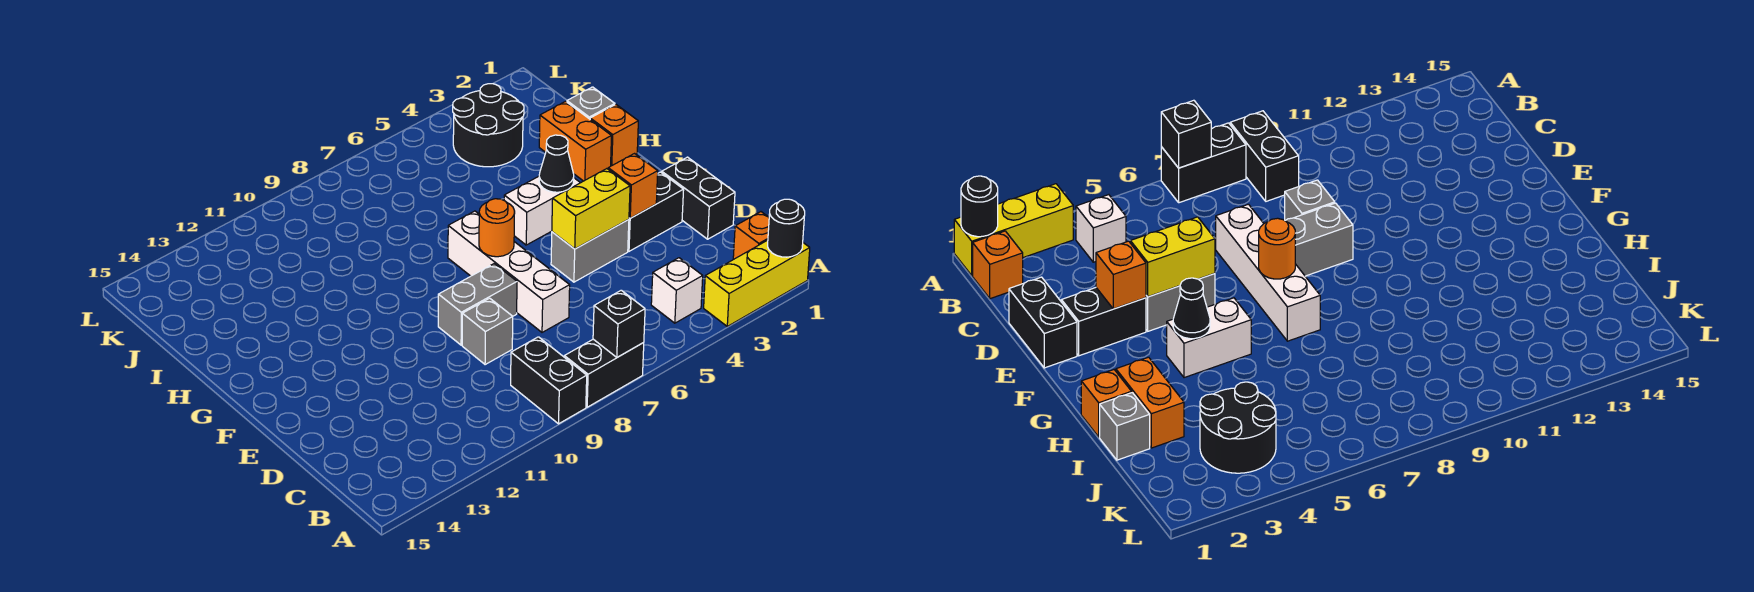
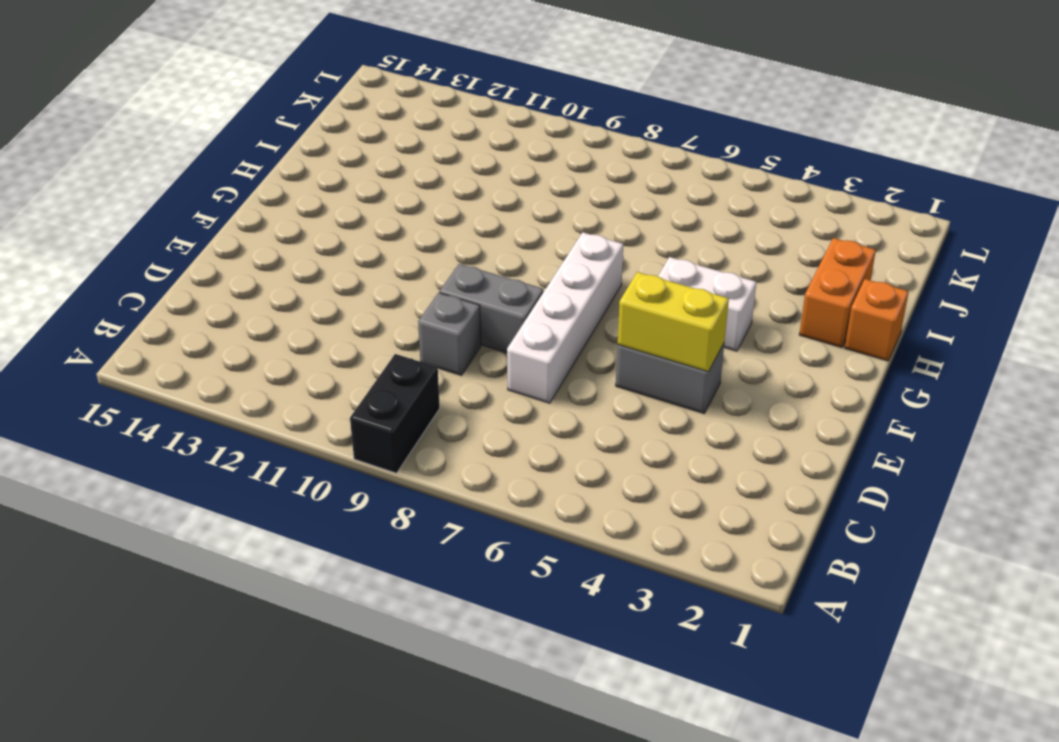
none -> yellow brick A1:A3 level 1
none -> black brick A7:A8 level 1
none -> orange brick B1 level 1

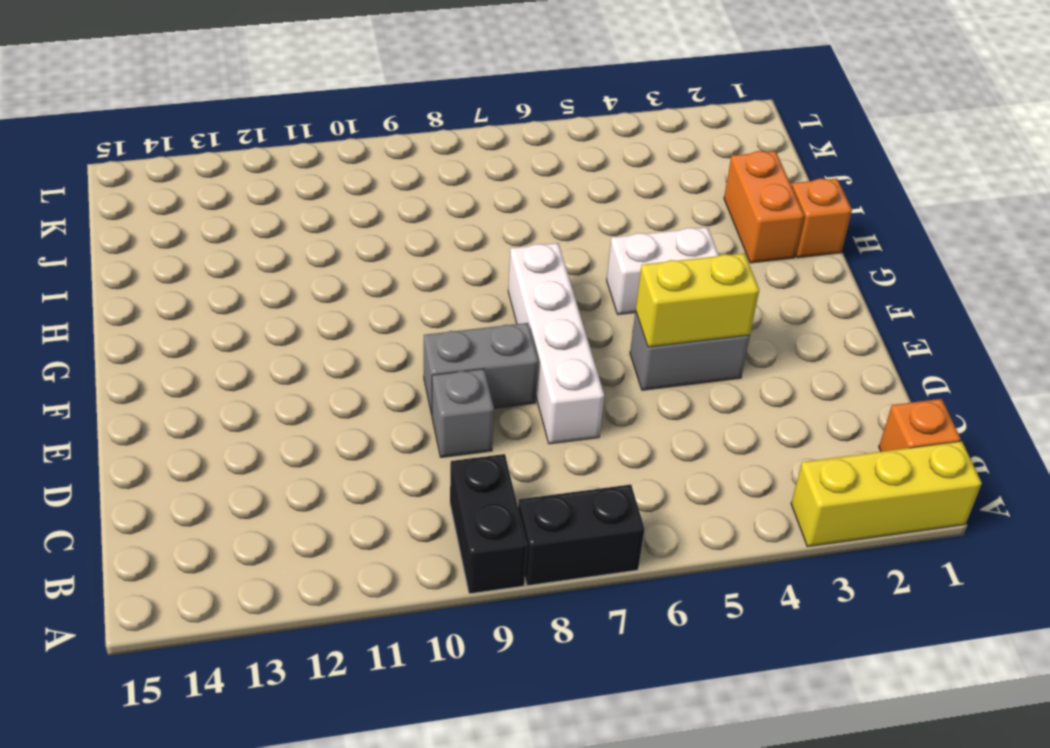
none -> white brick B4 level 1
none -> black brick D1:E1 level 1
none -> black brick E2:E3 level 1

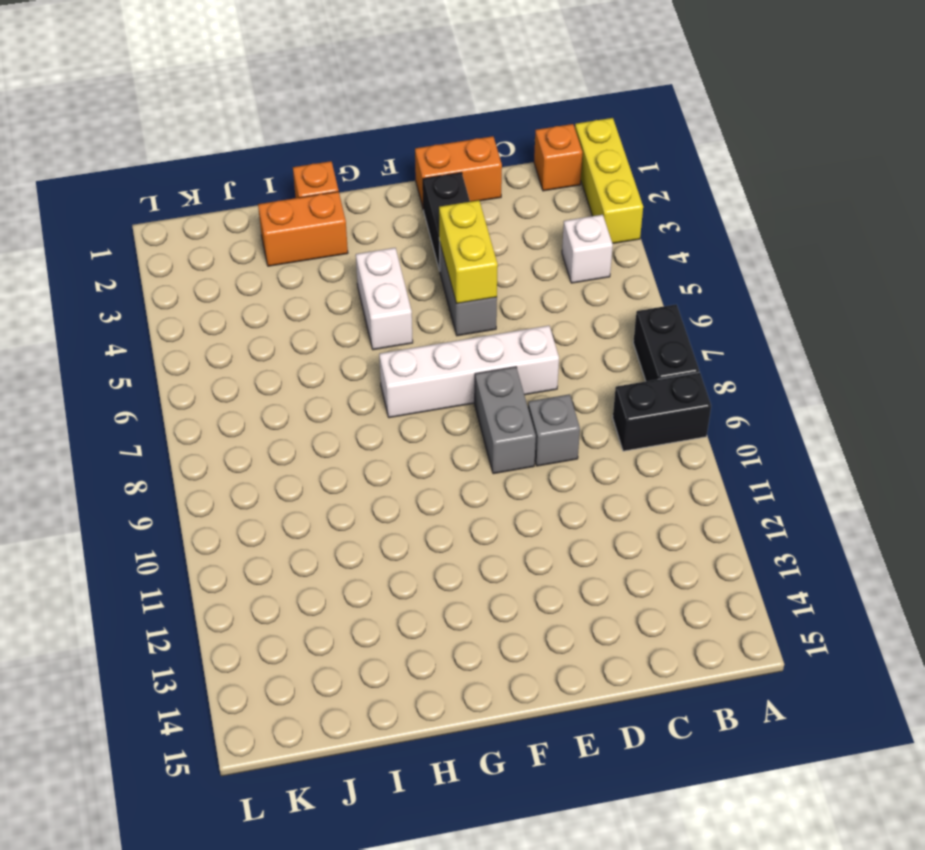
orange brick D1:E1 level 1 -> black brick D1:E1 level 1
none -> grey brick I1 level 1
none -> black round brick J3:K4 level 1
none -> black round brick A1 level 2

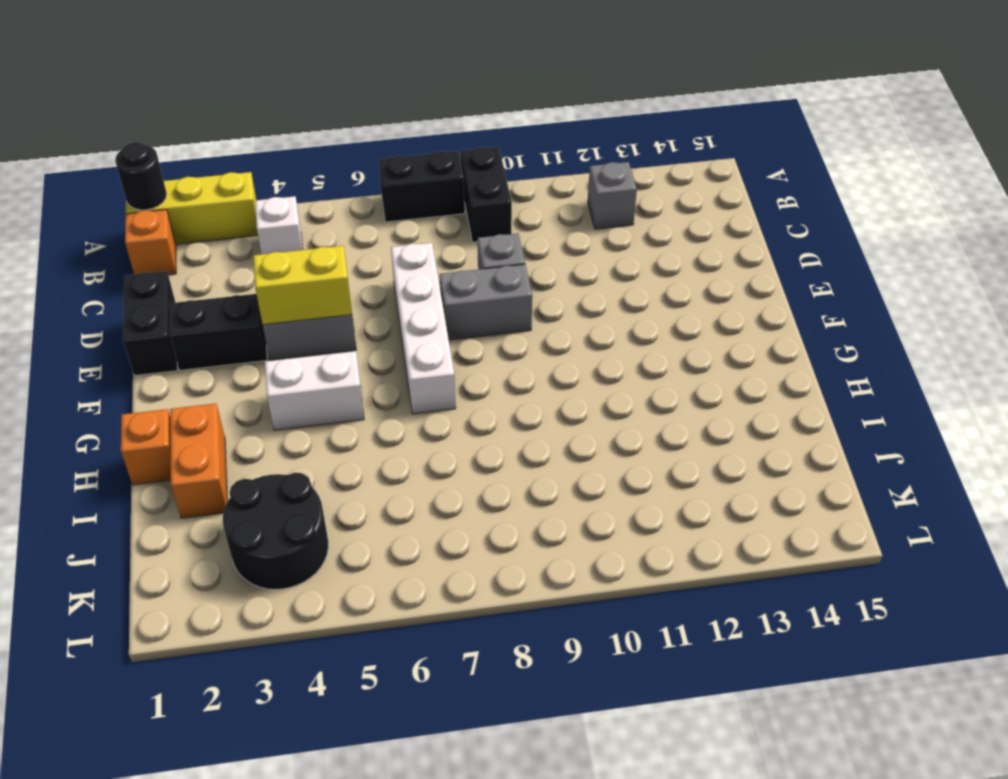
grey brick B12 level 1 -> grey brick I1 level 1
none -> black brick A7 level 2
none -> orange brick E3 level 2
none -> orange round brick F7 level 2

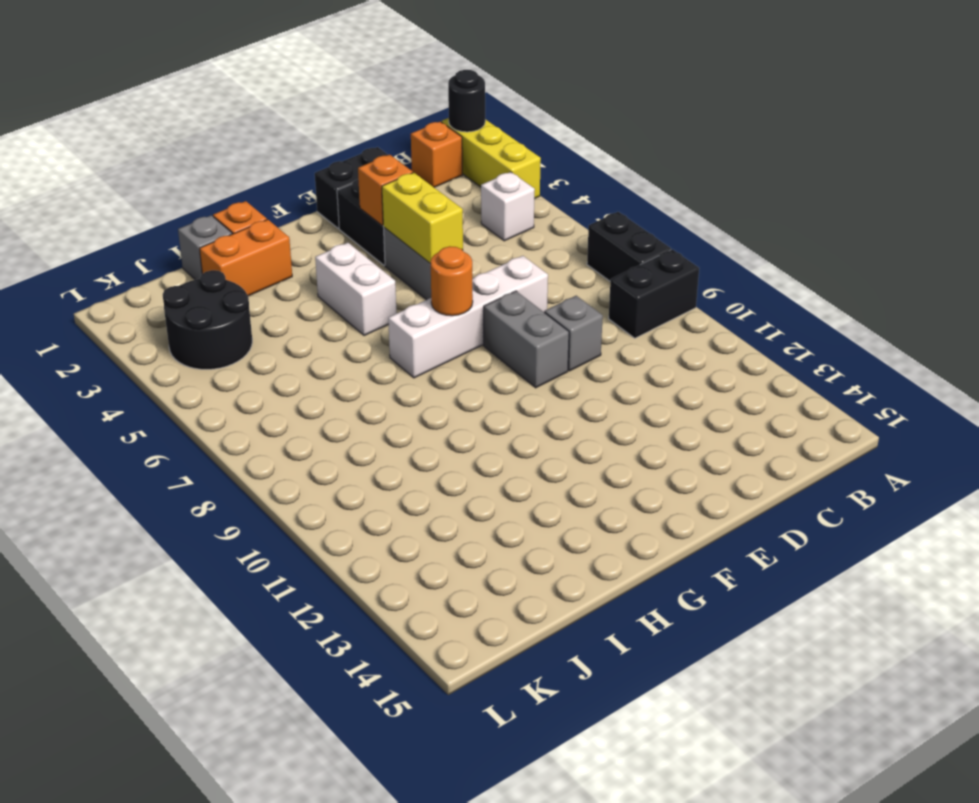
none -> black brick A7 level 2
none -> black cone G4 level 2

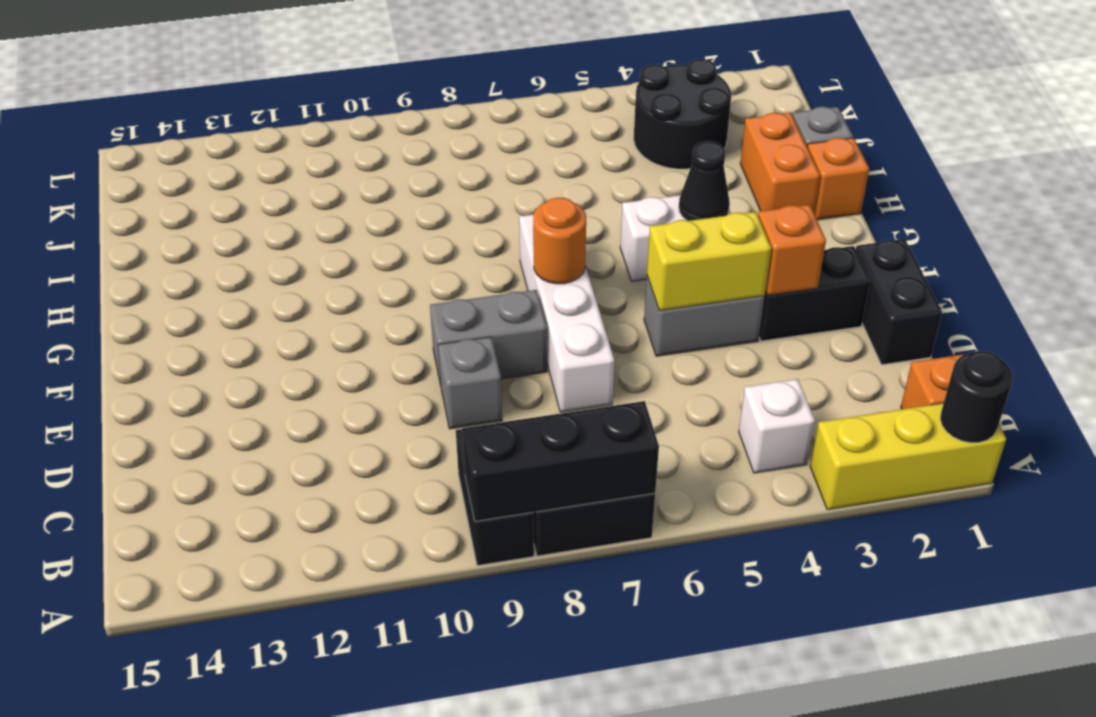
black brick A7:A9 level 2 -> black brick A7 level 2

